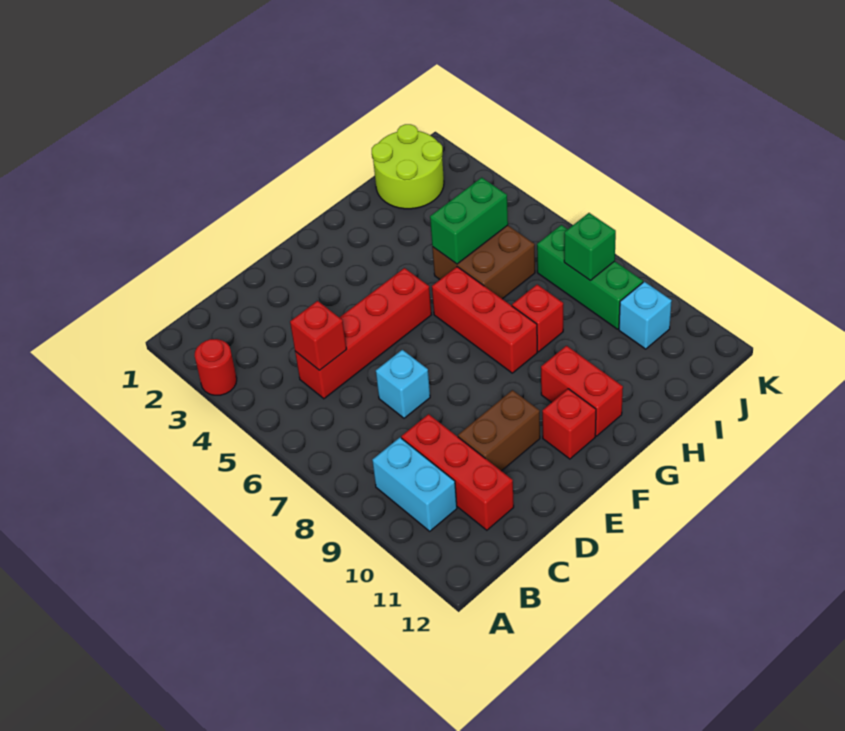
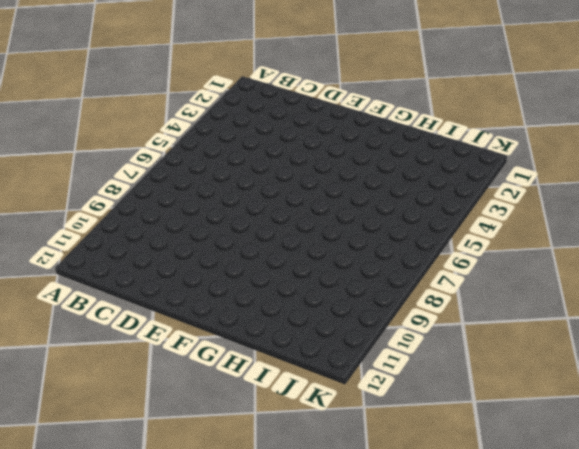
none -> red round brick A3 level 1
none -> cyan brick B9:B10 level 1
none -> red brick C5:F5 level 1

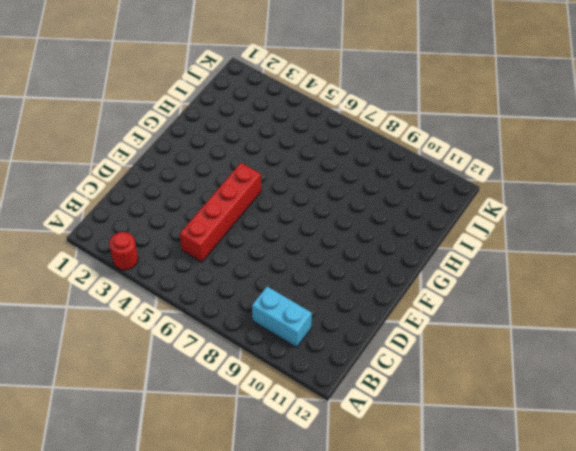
none -> red brick C9:C11 level 1
none -> cyan brick D7 level 1
none -> brown brick D10:E10 level 1

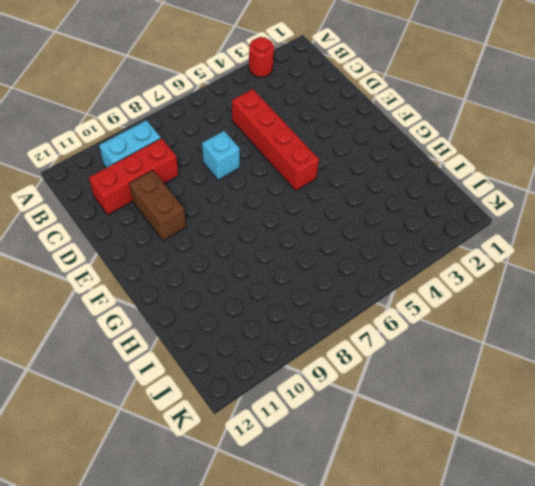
none -> red brick F11 level 1
none -> red brick G6:G8 level 1
none -> red brick G10:G11 level 1

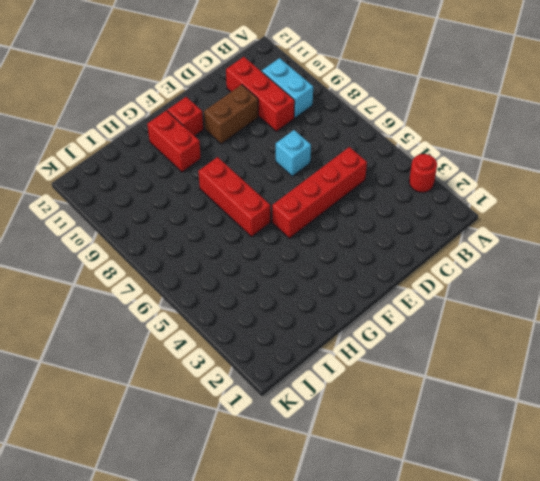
none -> brown brick H5:I6 level 1
none -> red brick H8 level 1
none -> lime round brick I1:J2 level 1

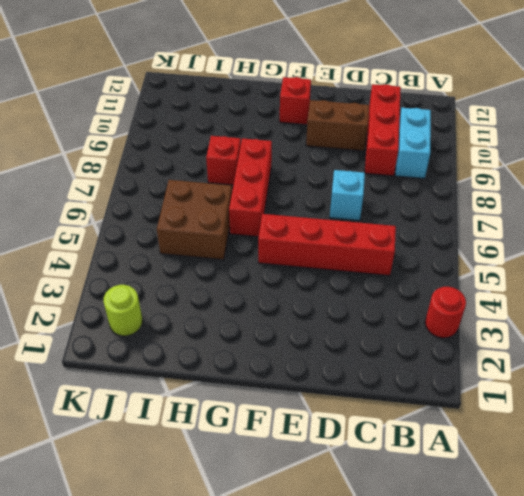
lime round brick J2 level 1 -> lime round brick I1:J2 level 1
none -> red brick G10:G11 level 1
none -> green brick J7:J9 level 1
none -> cyan brick J10 level 1

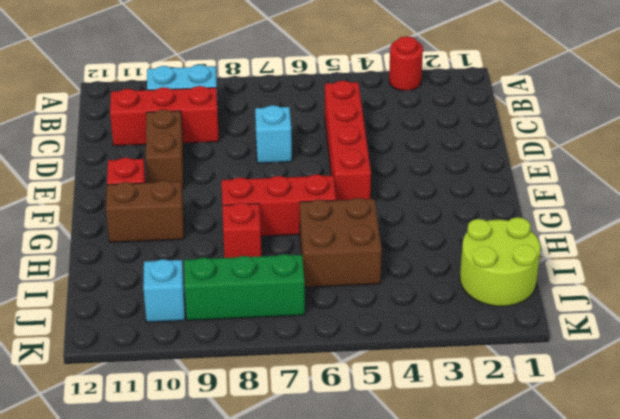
brown brick G10:G11 level 1 -> red brick G10:G11 level 1
none -> red brick C5 level 2
none -> green brick H5:I5 level 2
none -> green brick J8 level 2

